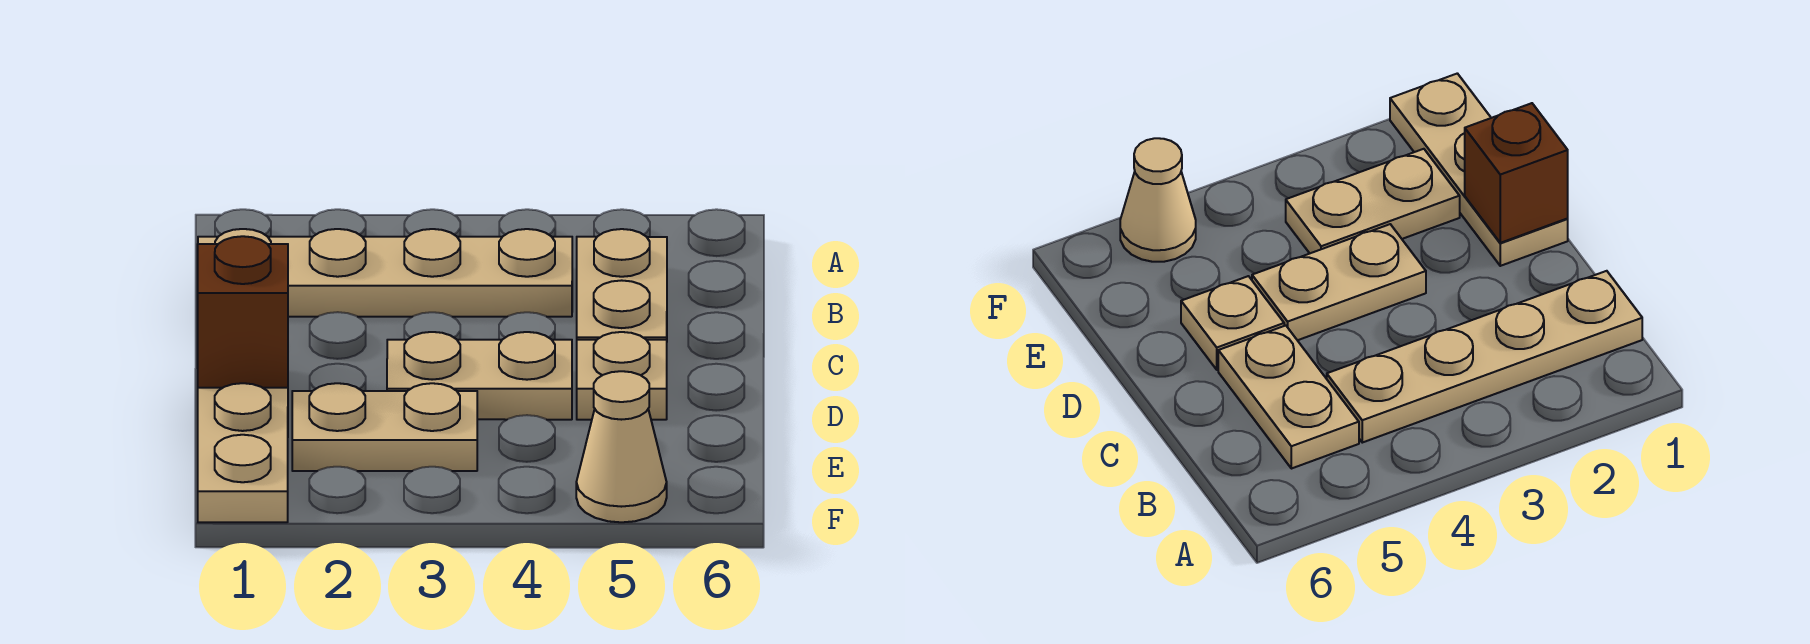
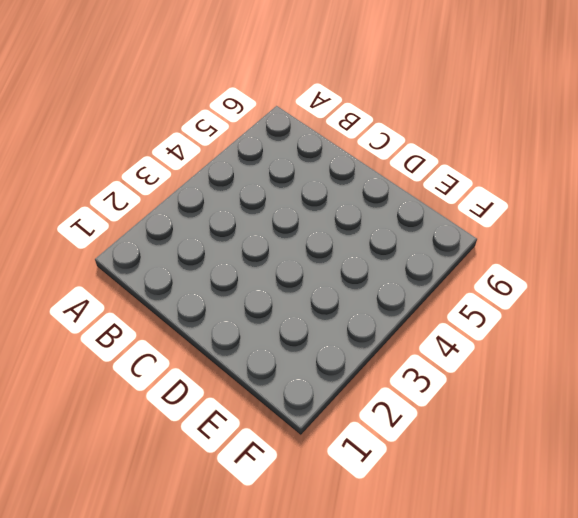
none -> tan plate B1:B4 level 1
none -> tan plate B5:C5 level 1

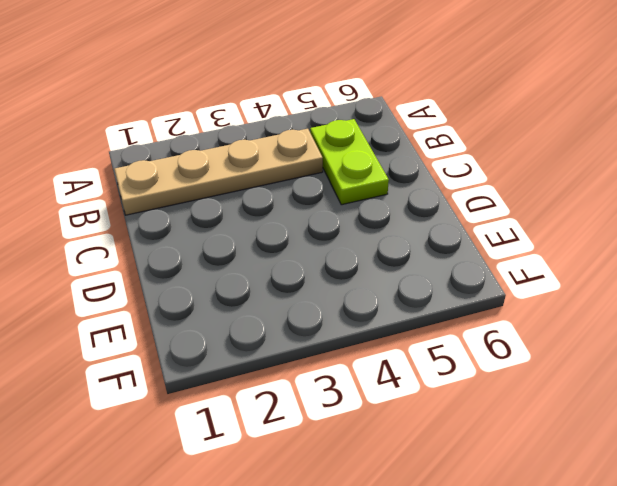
lime plate B5:C5 level 1 -> tan plate B5:C5 level 1
none -> tan plate D1:F1 level 1
none -> tan plate D3:D4 level 1

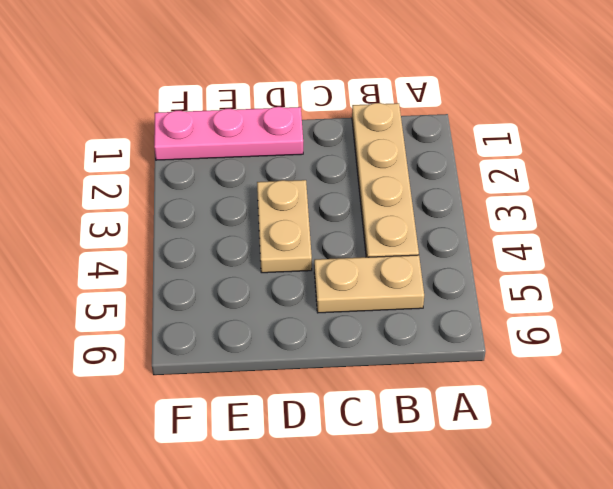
pink plate D1:F1 level 1 -> tan plate D1:F1 level 1
none -> tan plate D5 level 1
none -> tan plate E2:E3 level 1

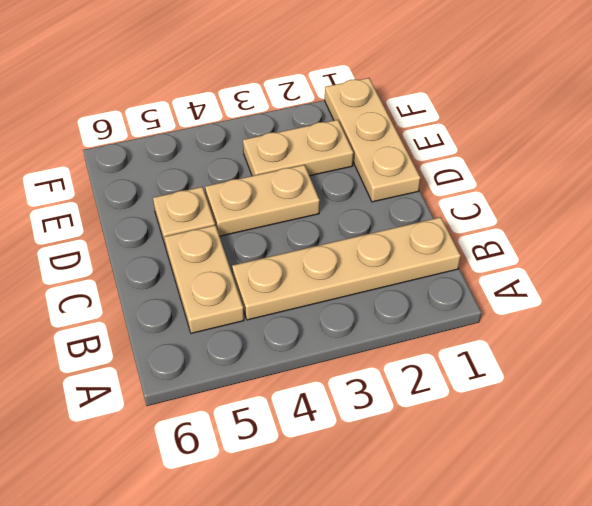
none -> tan cone F5 level 1
none -> brown brick D1 level 2

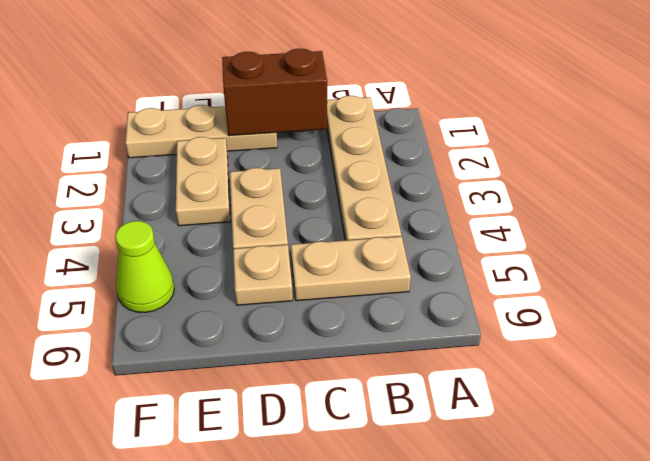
brown brick C1:D1 level 2 -> brown brick D1 level 2
lime cone F5 level 1 -> tan cone F5 level 1

